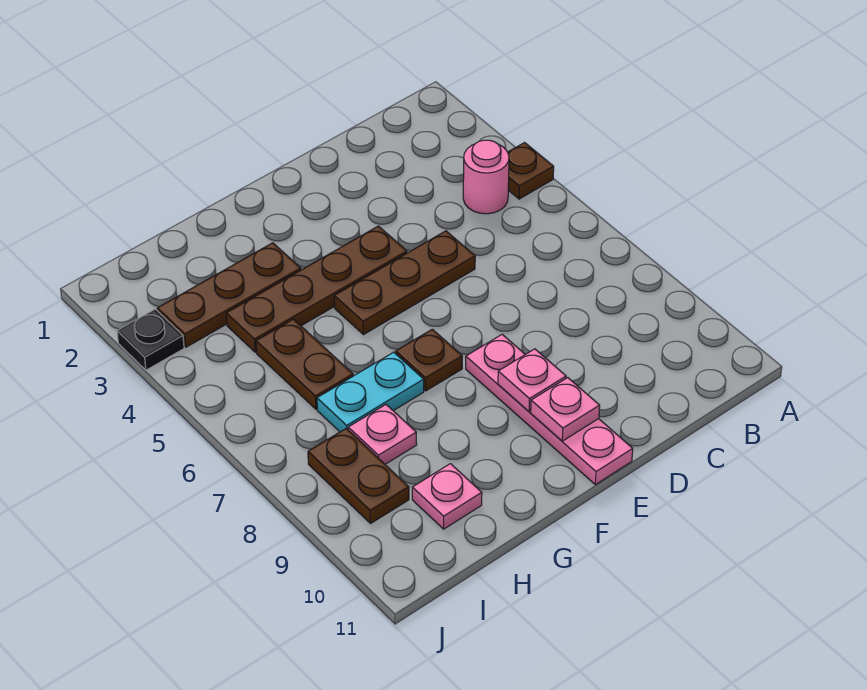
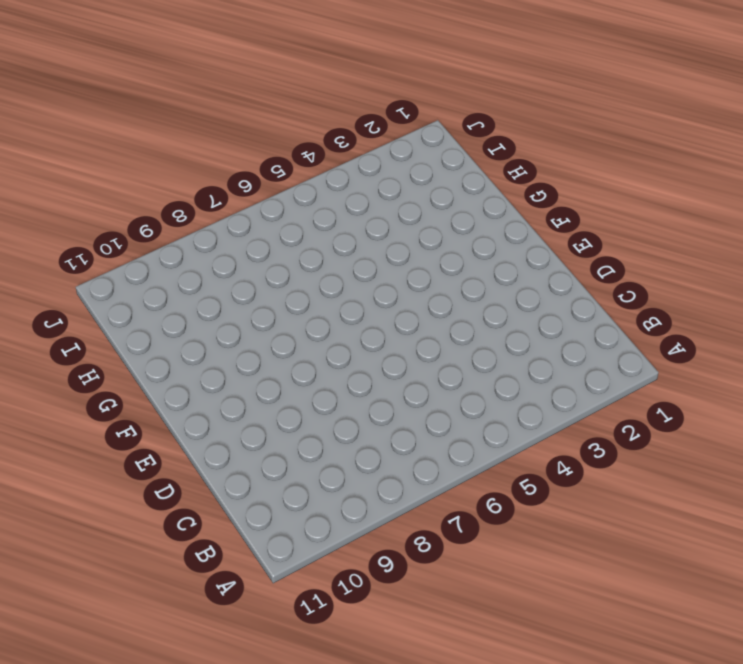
none -> brown plate A4 level 1
none -> pink round brick B4 level 1
none -> brown plate D5:F5 level 1

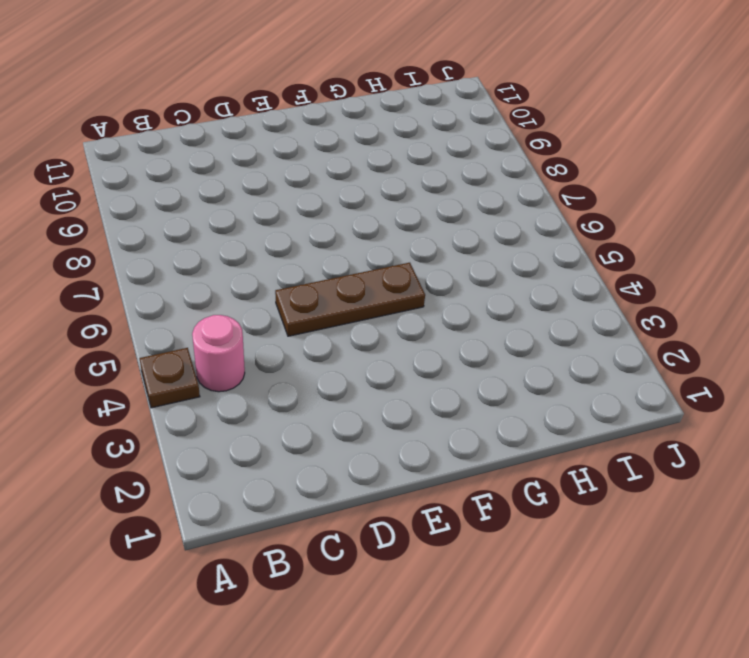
none -> brown plate E4:H4 level 1
none -> pink plate E8:E11 level 1
none -> brown plate F7 level 1

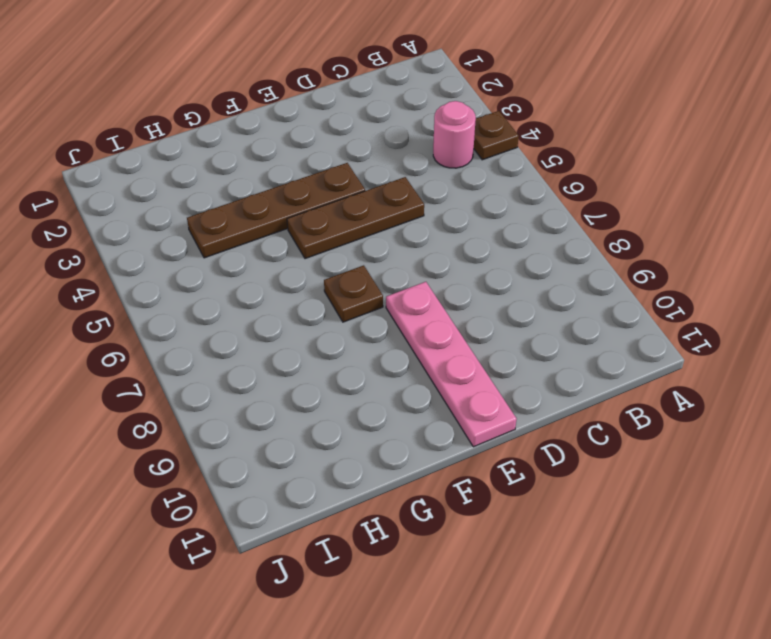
none -> brown plate G3:I3 level 1
none -> cyan plate G7:H7 level 1
none -> brown plate H5:H6 level 1

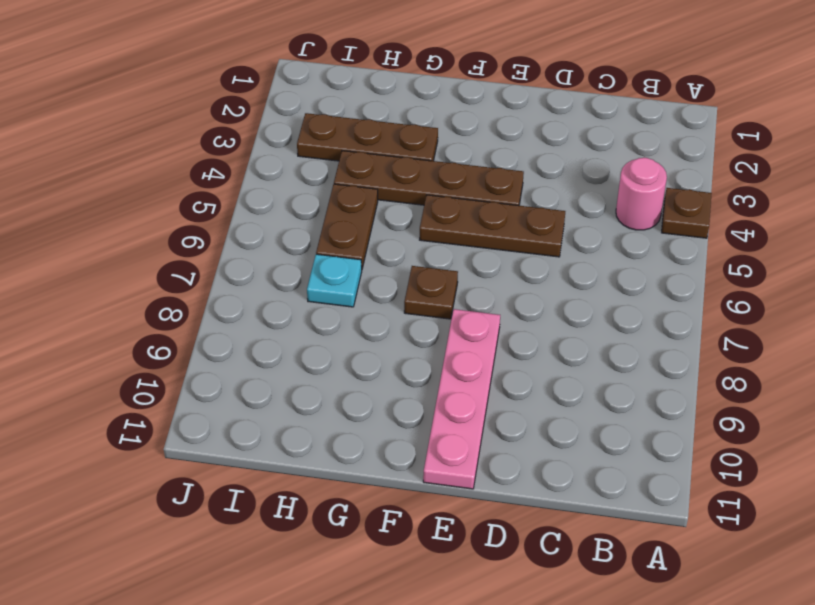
cyan plate H7 level 1 -> cyan plate G7:H7 level 1
none -> pink plate H8 level 1
none -> pink plate H10 level 1
none -> brown plate I8:I9 level 1

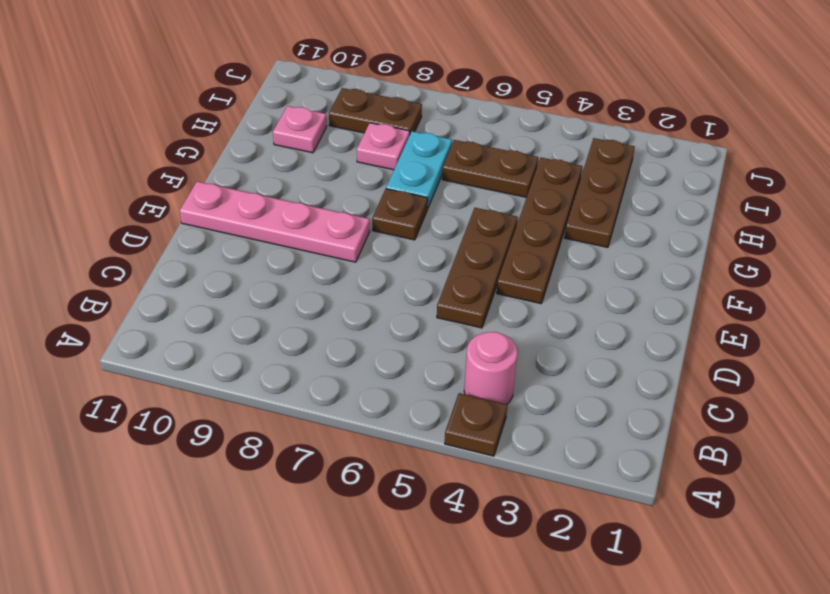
none -> black plate J3 level 1
none -> pink plate E9 level 2
none -> pink plate E10 level 2

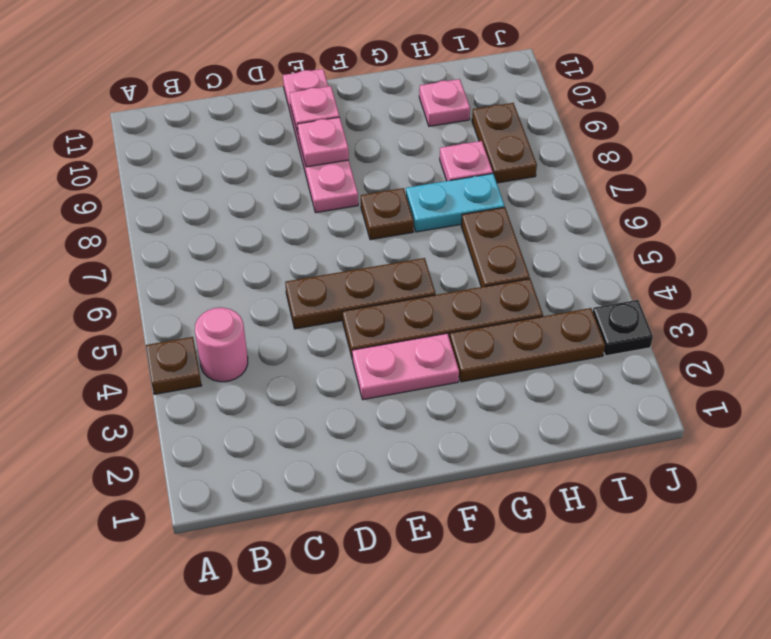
pink plate E3:F3 level 1 -> none

